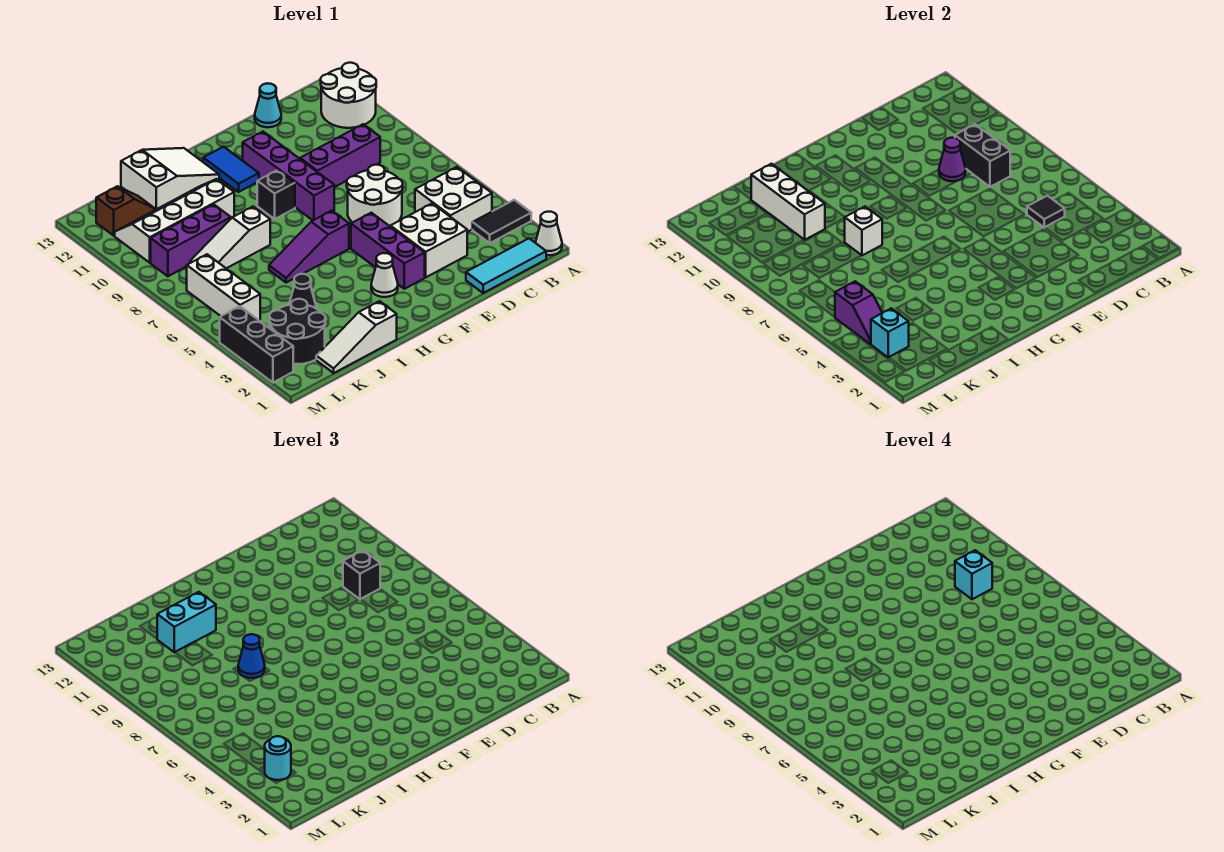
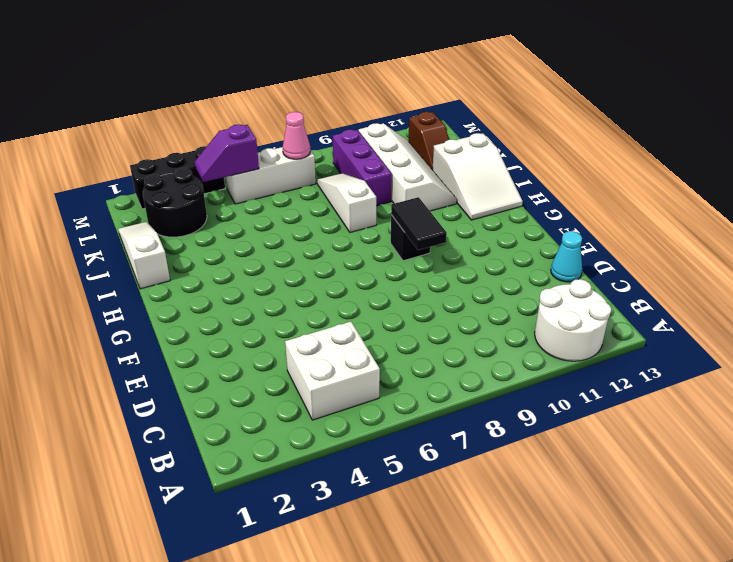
black tile F9:G9 level 2 -> black tile A3:B3 level 1
pink cone L7 level 2 -> none
none -> white cone A1 level 1
none -> cyan tile B1:D1 level 1
none -> purple brick C9:E9 level 1
none -> white brick D3:E4 level 1

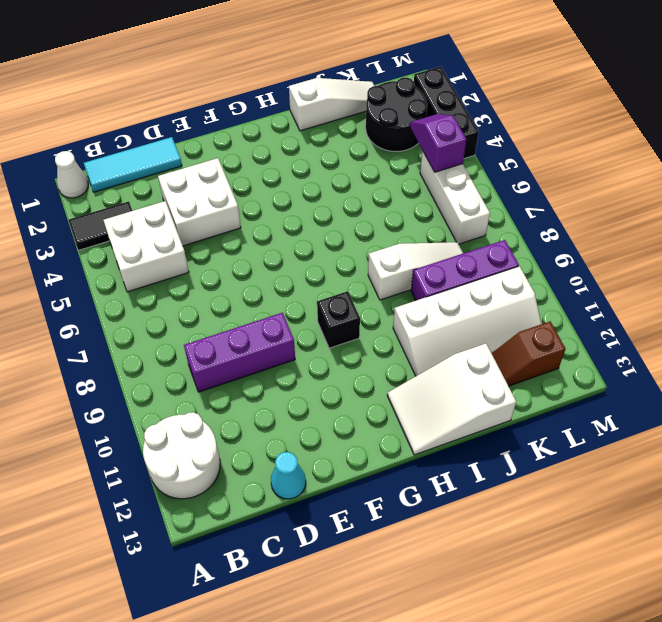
none -> white round brick D6:E7 level 1
none -> purple brick F3:F5 level 1
none -> purple brick F8:F11 level 1
none -> white cone G3 level 1

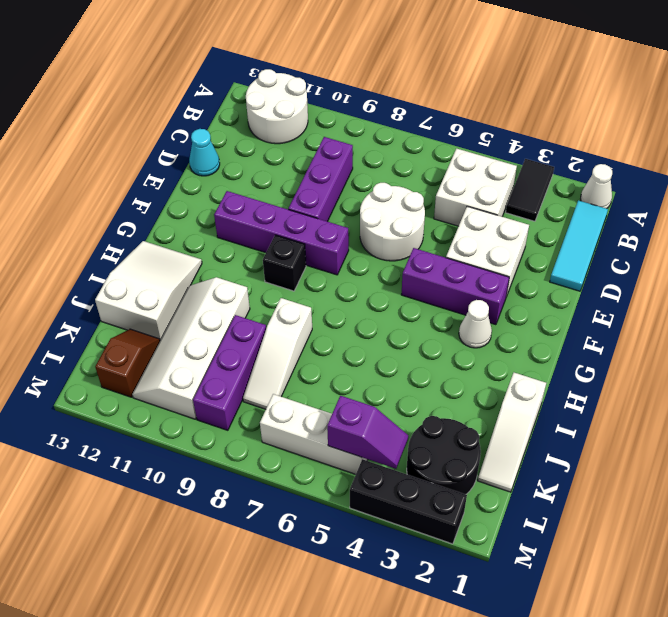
none -> purple slope G6:I6 level 1 top G
none -> blue tile G11:G12 level 1
none -> black cone J4 level 1
none -> black tile C5 level 2

